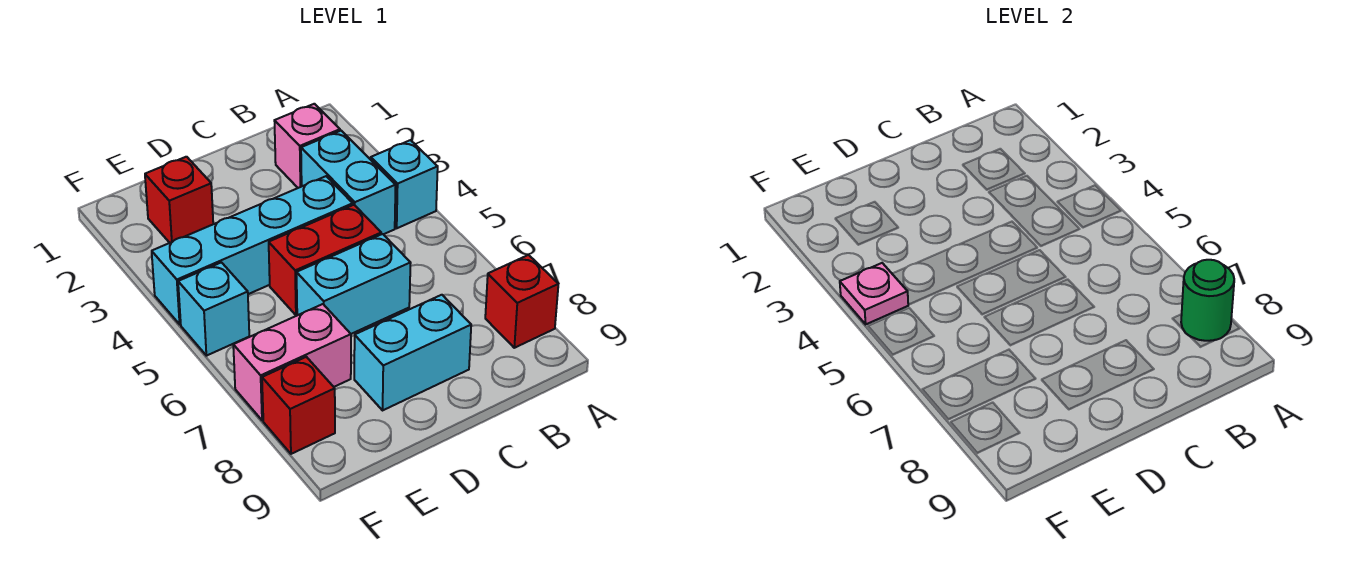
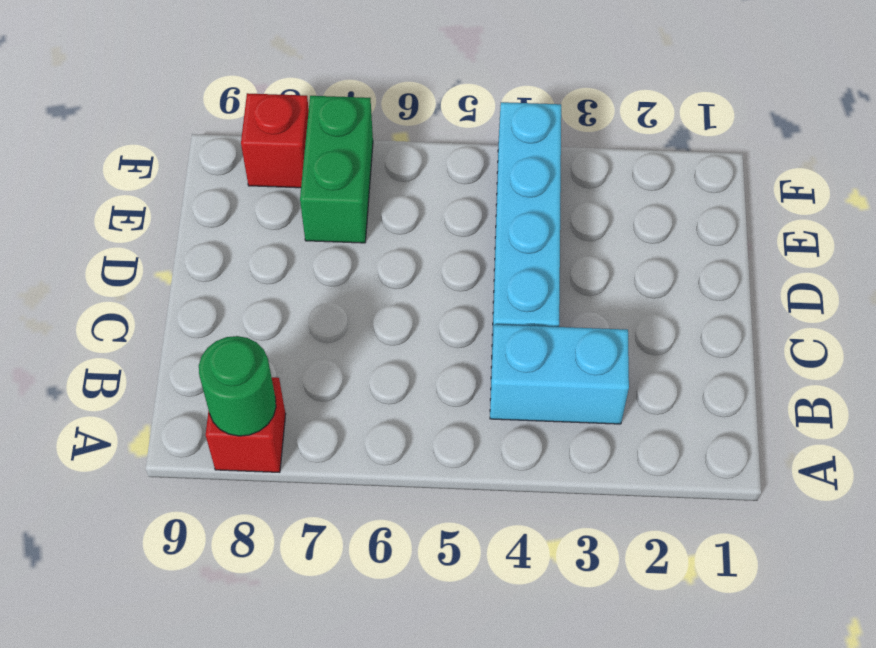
green brick E7:F7 level 1 -> pink brick E7:F7 level 1
none -> cyan brick A4 level 1
none -> pink brick B2 level 1
none -> red brick C5:D5 level 1

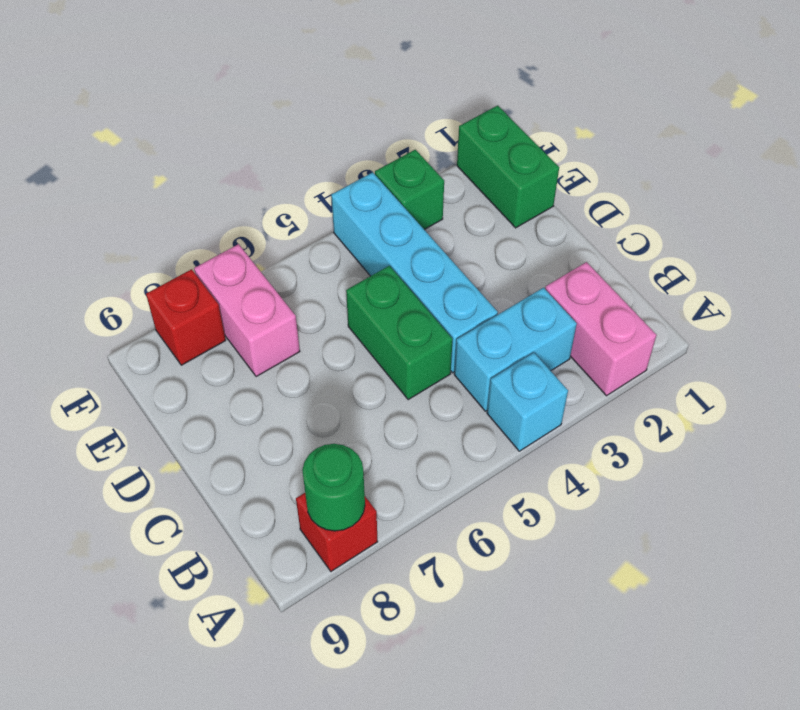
pink brick A2:B2 level 1 -> pink brick B2 level 1
green brick C5:D5 level 1 -> red brick C5:D5 level 1
green brick E1:F1 level 1 -> none
green brick F3 level 1 -> none
none -> cyan brick C6:D6 level 1
none -> cyan brick C8:D8 level 1
none -> red brick E2 level 1

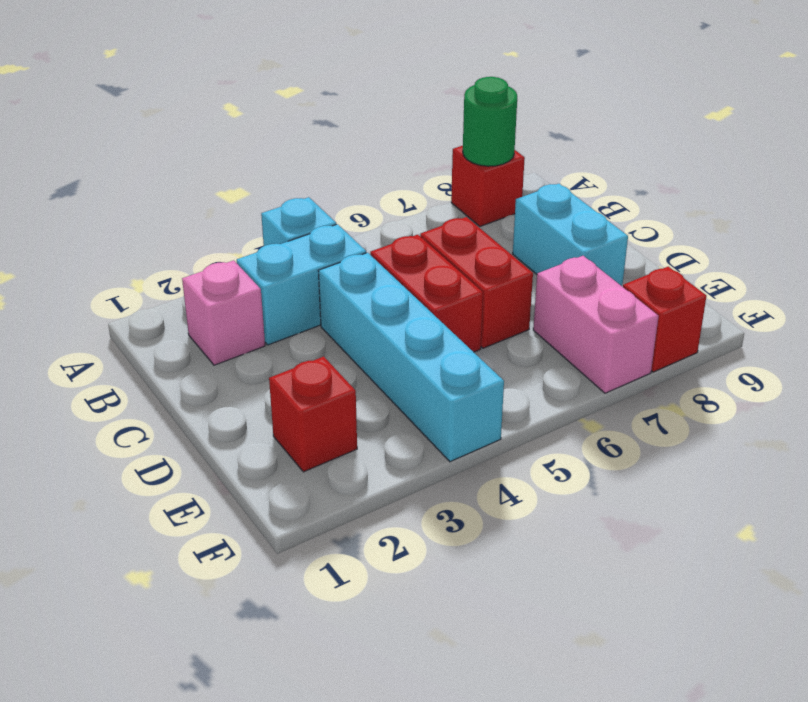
red brick C6:D6 level 1 -> cyan brick C6:D6 level 1
none -> cyan brick F5 level 1
none -> pink plate F4 level 2

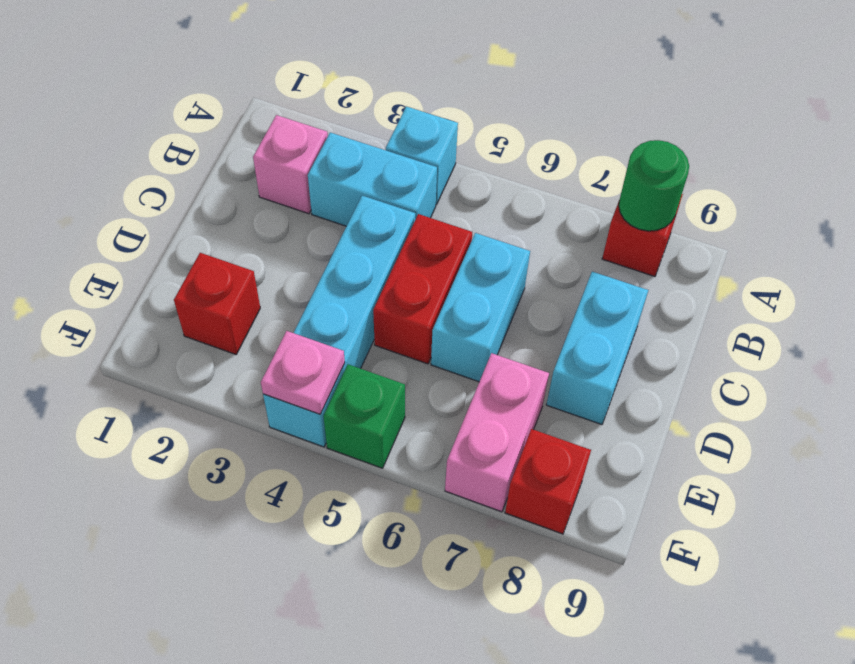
green brick F5 level 1 -> cyan brick F5 level 1

